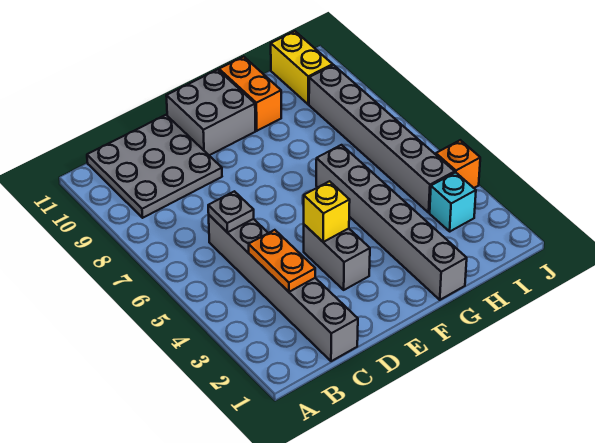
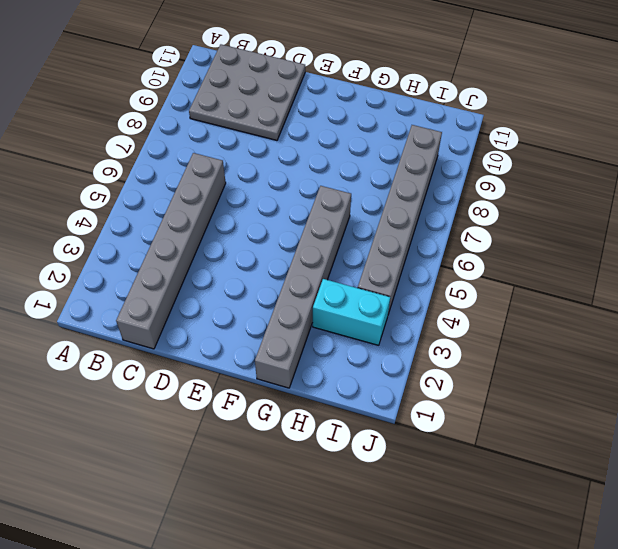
cyan brick H3:I3 level 1 -> cyan brick I3 level 1
none -> grey brick E3:E4 level 1
none -> grey brick E10:F11 level 1
none -> orange brick G10:G11 level 1

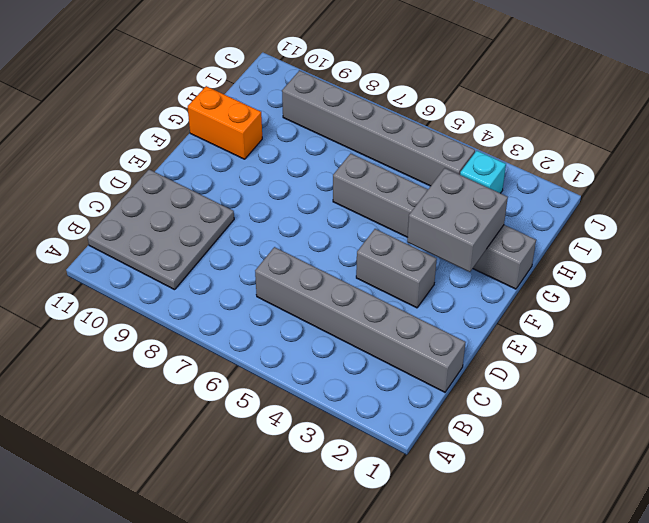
grey brick F2:G3 level 2 -> grey brick E10:F11 level 1
none -> yellow brick I10:I11 level 1
none -> orange brick J4 level 1
none -> orange plate C3:C4 level 2

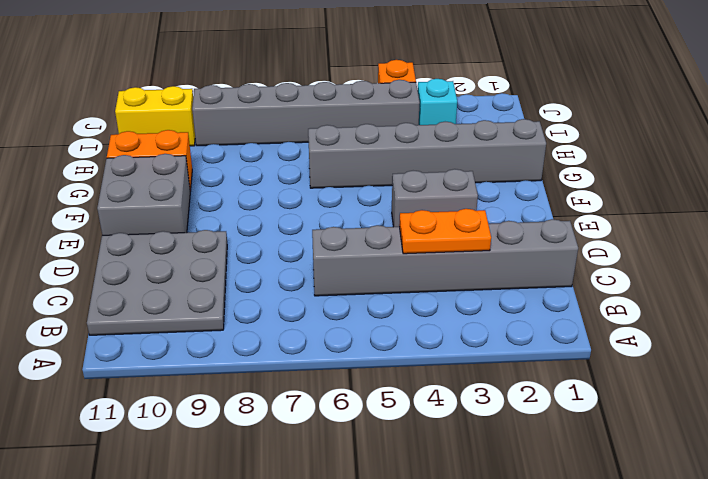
none -> grey plate C6 level 2
none -> yellow brick E4 level 2

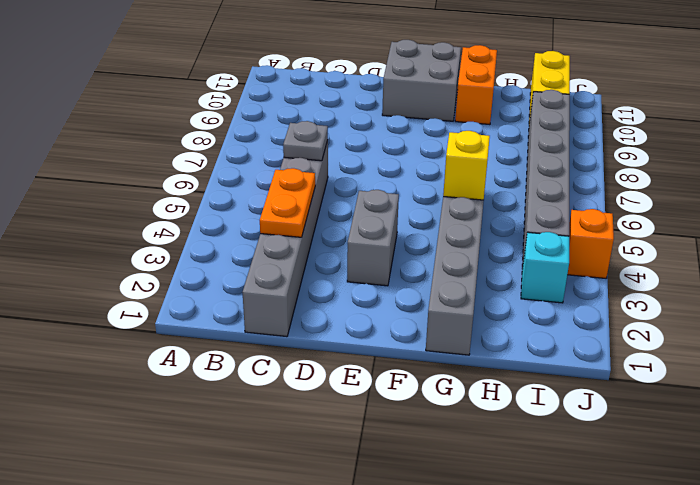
yellow brick G5 level 2 -> yellow brick E4 level 2
none -> grey plate B9:D11 level 1

